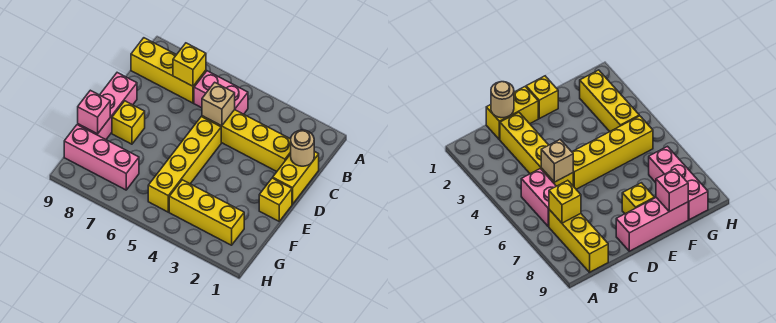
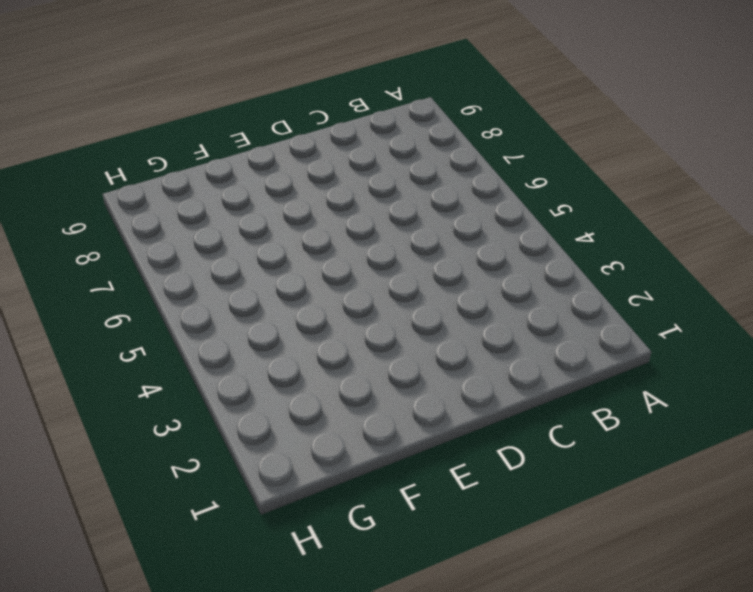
none -> pink brick B5:B6 level 1
none -> yellow brick B7:B9 level 1
none -> yellow brick C1:D1 level 1

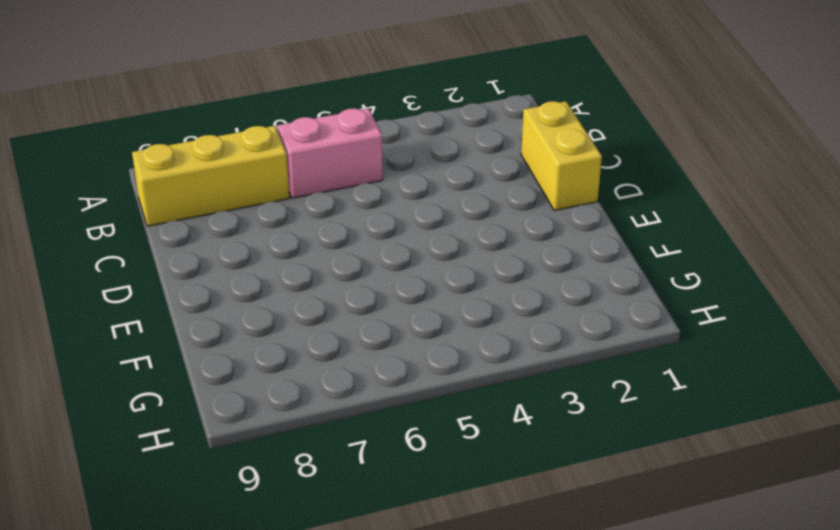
none -> yellow brick C2:C5 level 1
none -> yellow brick D5:G5 level 1
none -> pink brick D9:F9 level 1

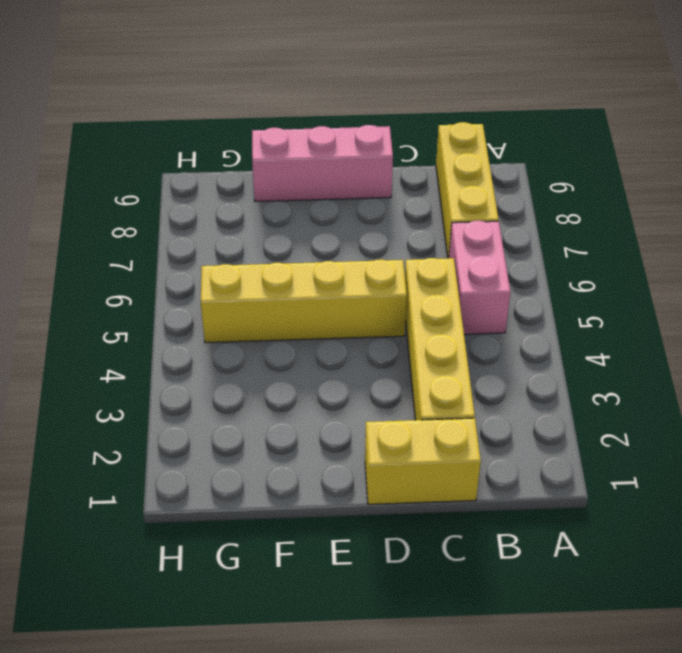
none -> yellow brick E1 level 1
none -> yellow brick E8 level 1
none -> yellow brick G2:G4 level 1

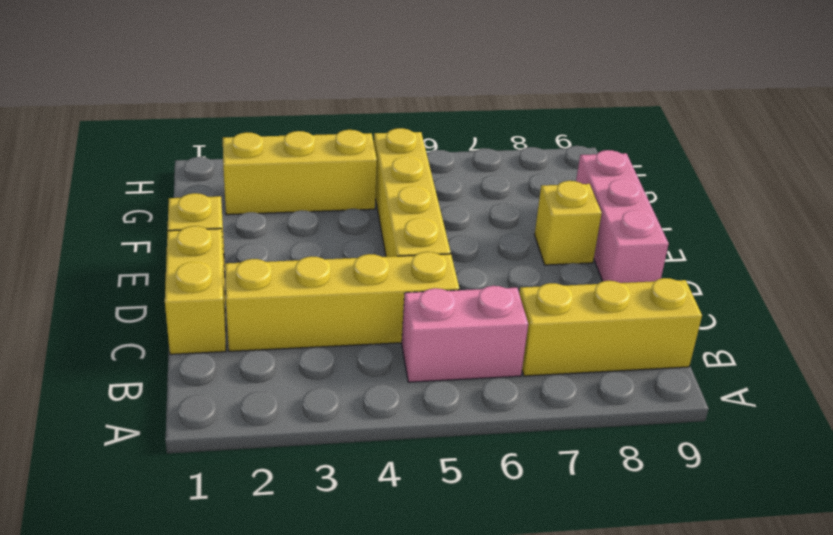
none -> pink brick G7:G9 level 1
none -> yellow brick B7 level 2
none -> tan round brick C1 level 2

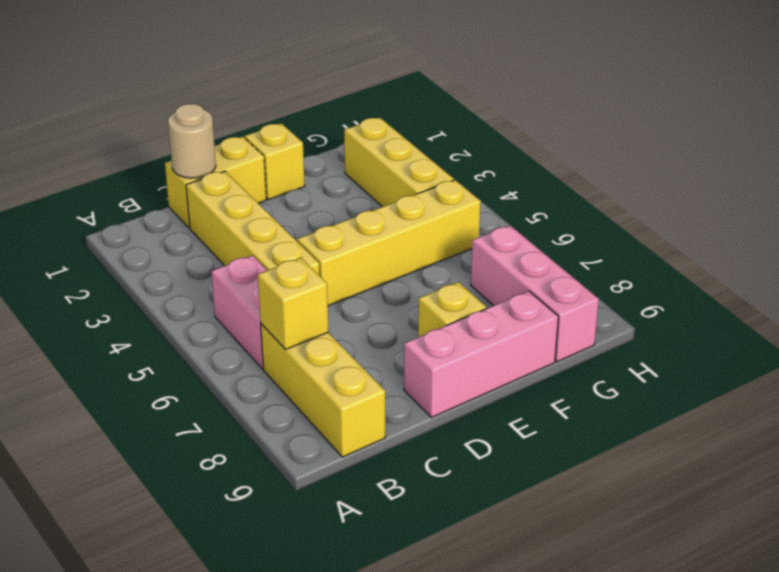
none -> tan brick C5 level 2
none -> pink brick F9 level 2

